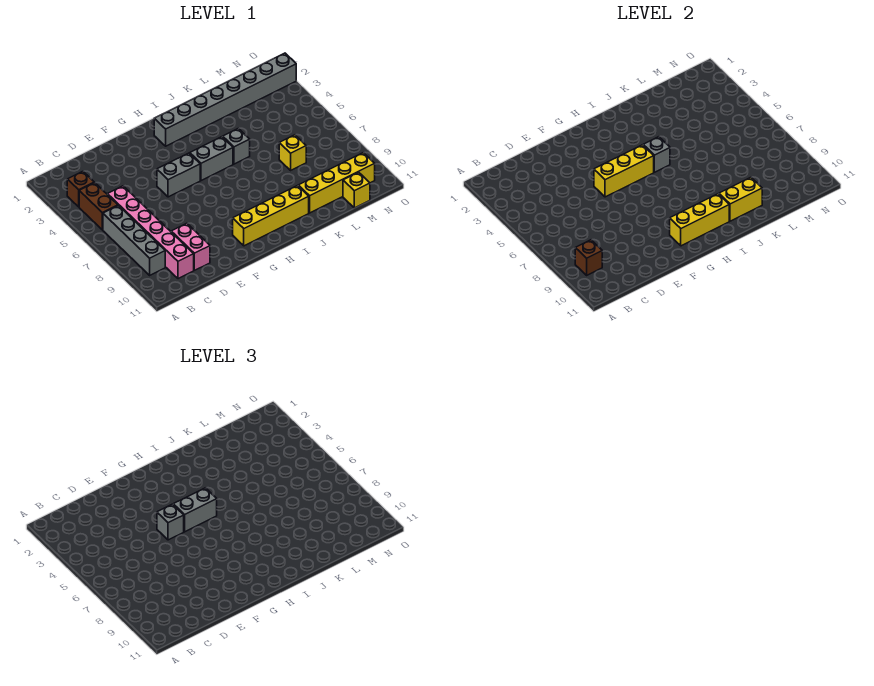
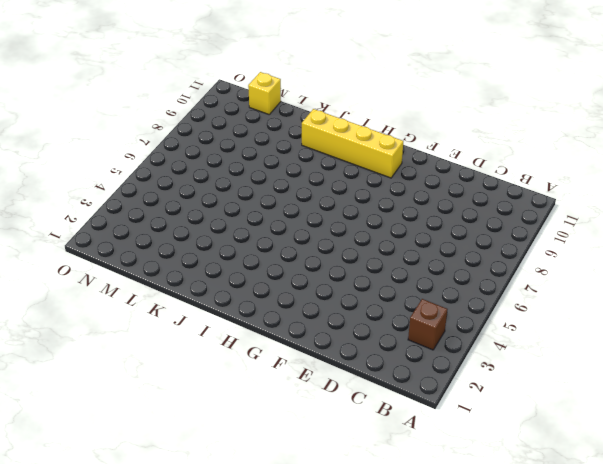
none -> brown brick B4:B5 level 1
none -> grey brick B6:B9 level 1
none -> pink brick C5:C10 level 1

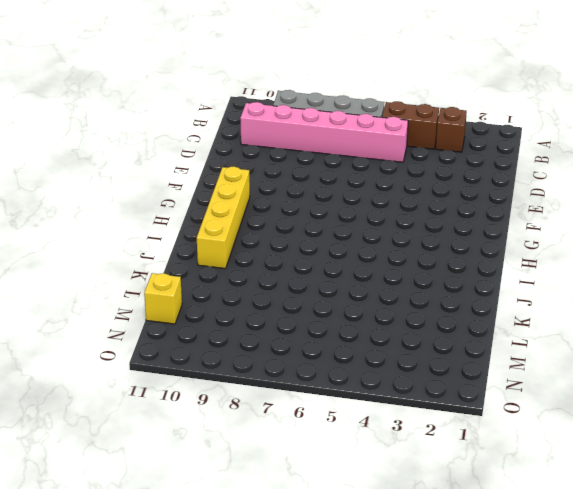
none -> pink brick D9:D10 level 1
none -> grey brick F5:G5 level 1
none -> grey brick H2:O2 level 1

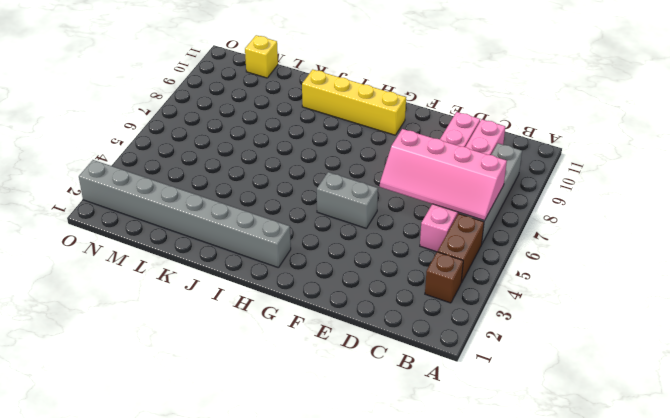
pink slope B6:E7 level 2 top 7 -> none
none -> grey brick H5:I5 level 1
none -> grey brick J5 level 1
none -> yellow brick K10:N10 level 1

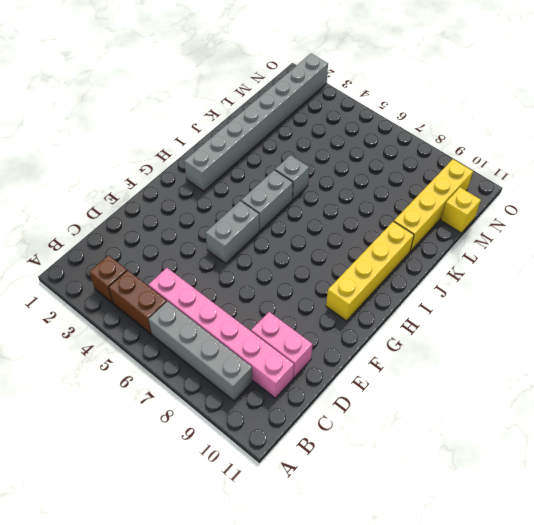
none -> yellow brick L7 level 1
none -> brown brick B9 level 2
none -> yellow brick F5:H5 level 2

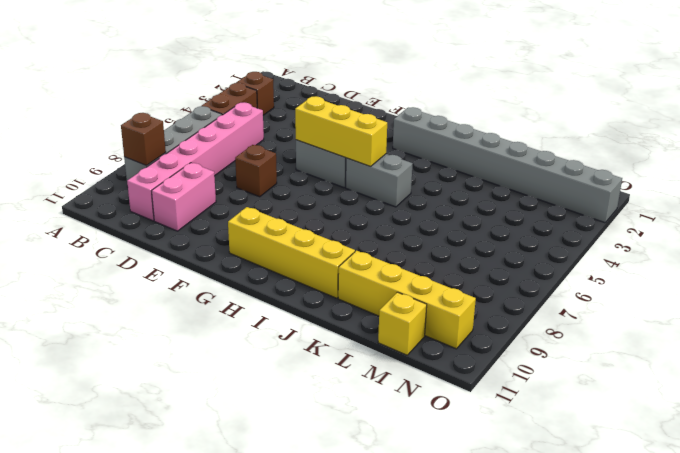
brown brick E7 level 1 -> none
none -> grey brick J5 level 1
none -> yellow brick L7 level 1
none -> yellow brick G10:I10 level 2

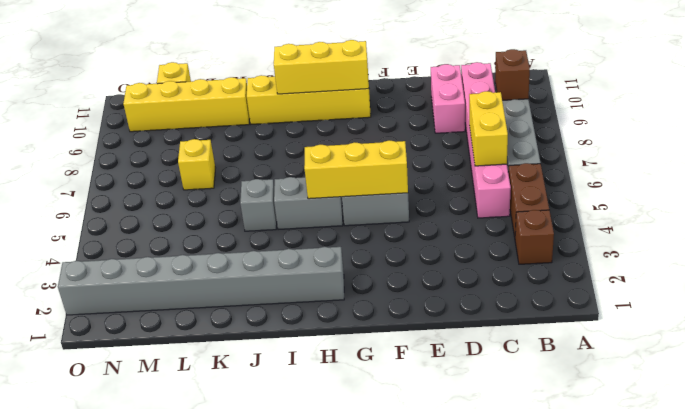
yellow brick C6:C7 level 2 -> yellow brick J10:K10 level 2
none -> grey brick I5 level 2
none -> grey brick F5 level 3
none -> grey brick G5:H5 level 3

